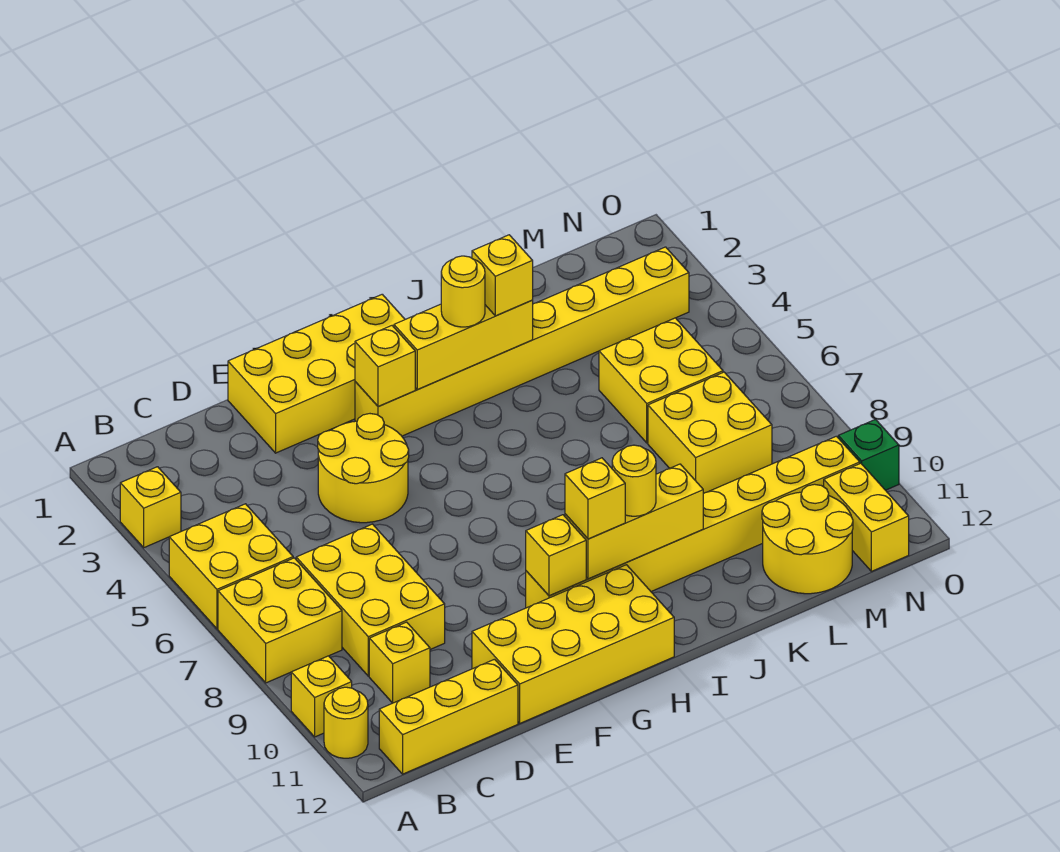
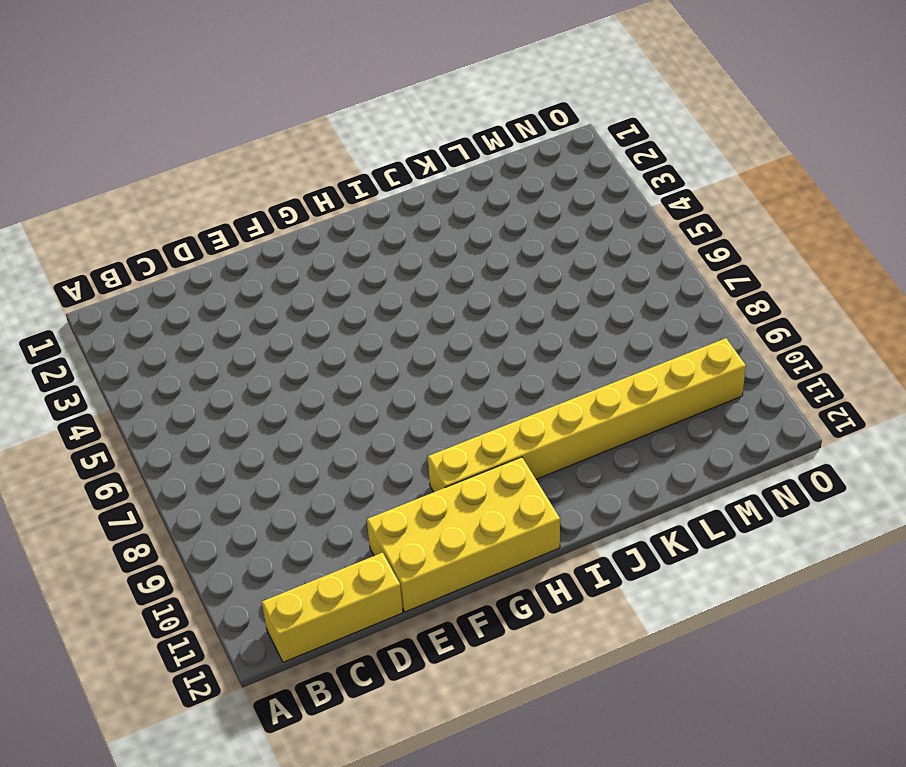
none -> yellow brick A3 level 1
none -> yellow brick A5:B6 level 1
none -> yellow brick A7:B8 level 1

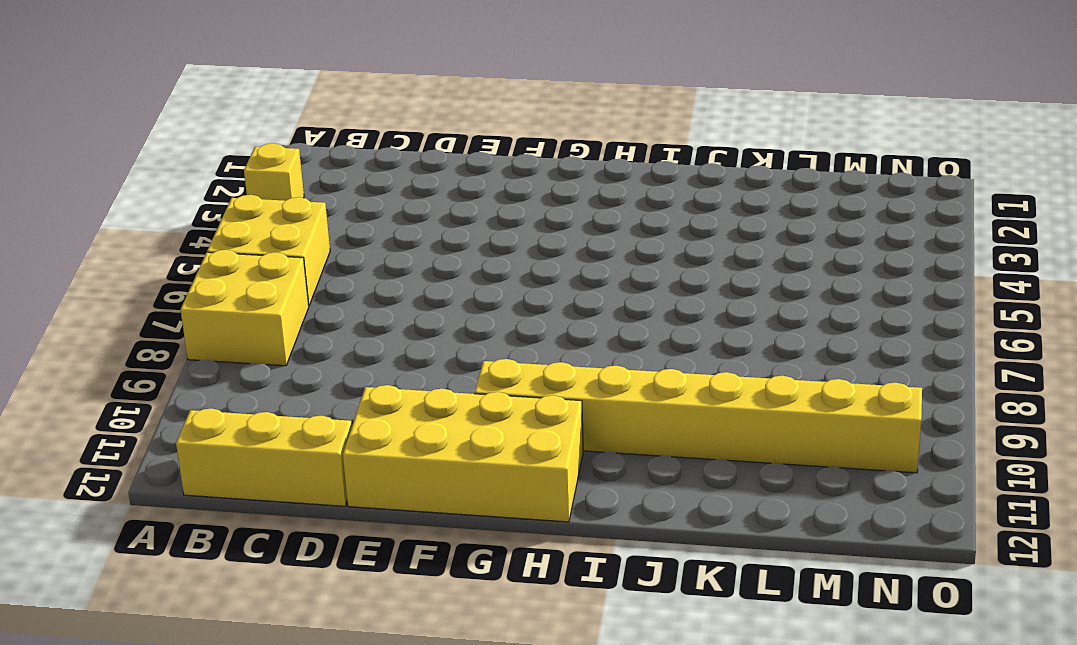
none -> yellow brick A10 level 1
none -> yellow round brick A11 level 1
none -> yellow brick C7:D9 level 1

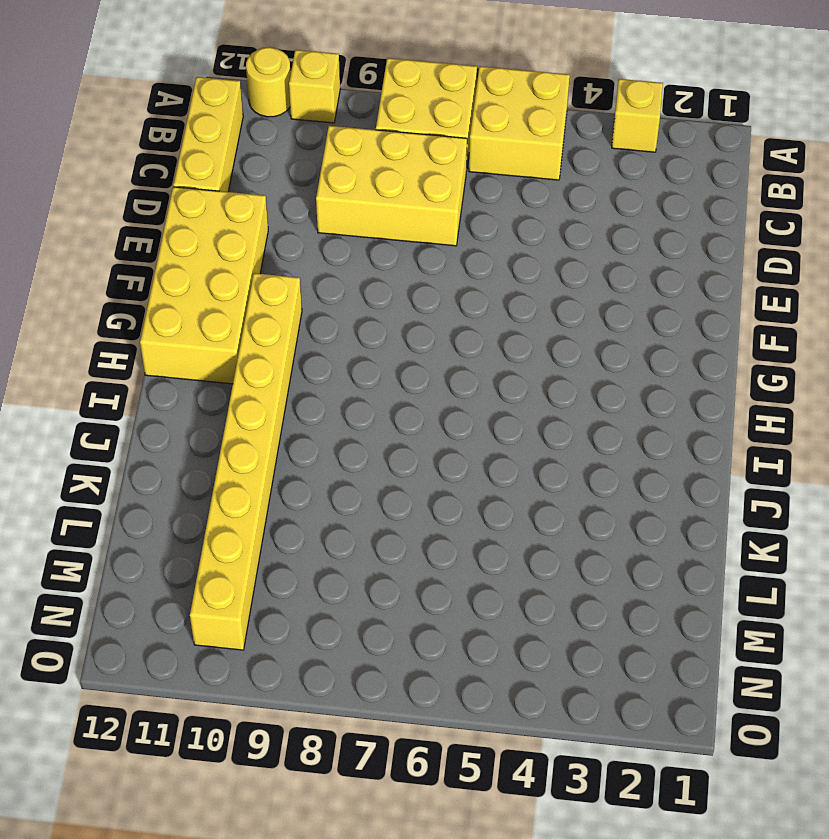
none -> yellow brick C10 level 1
none -> yellow brick E1:H2 level 1
none -> yellow round brick E4:F5 level 1

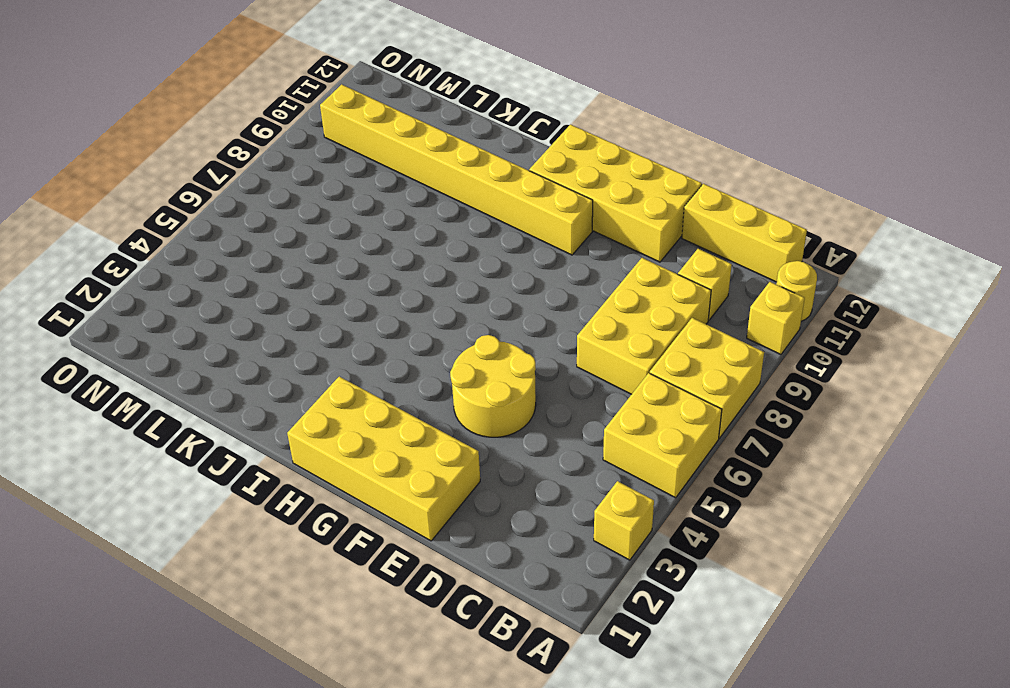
none -> yellow brick G3:N3 level 1
none -> yellow brick L5:M6 level 1
none -> yellow brick L7:M8 level 1

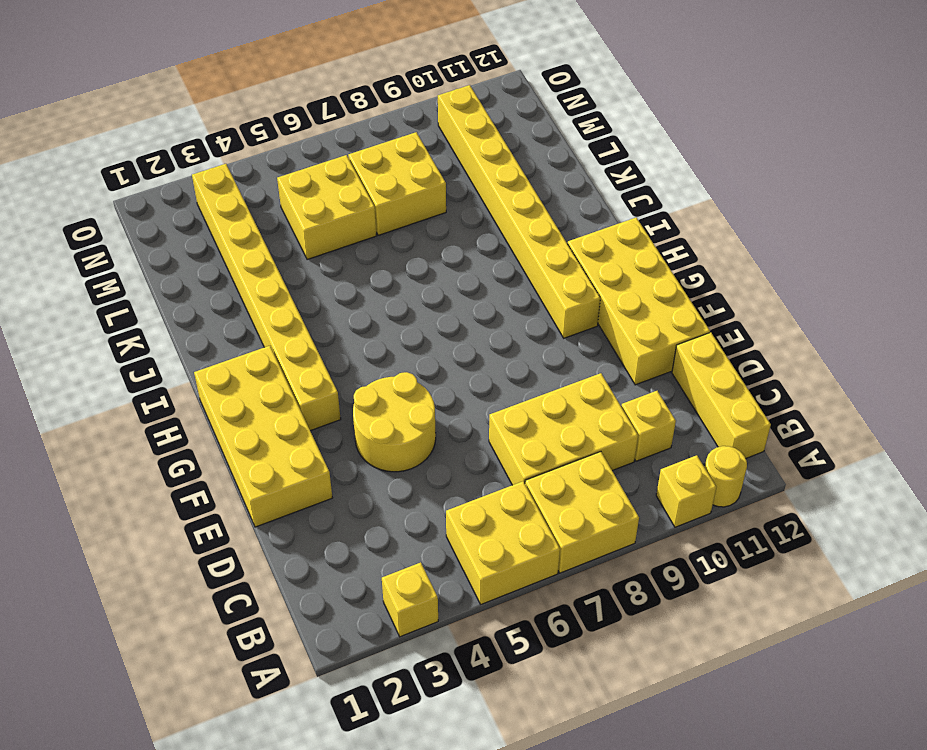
none -> yellow round brick L11:M12 level 1
none -> yellow brick N11:N12 level 1
none -> green brick O10 level 1

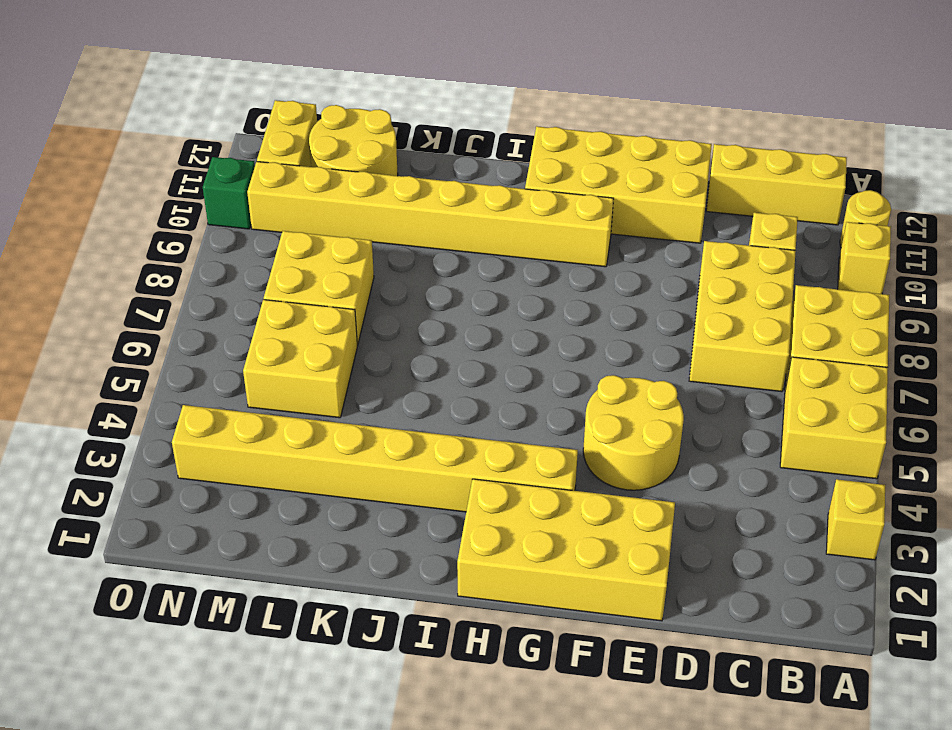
none -> yellow brick G3 level 2
none -> yellow brick G10 level 2
none -> yellow brick H3:J3 level 2

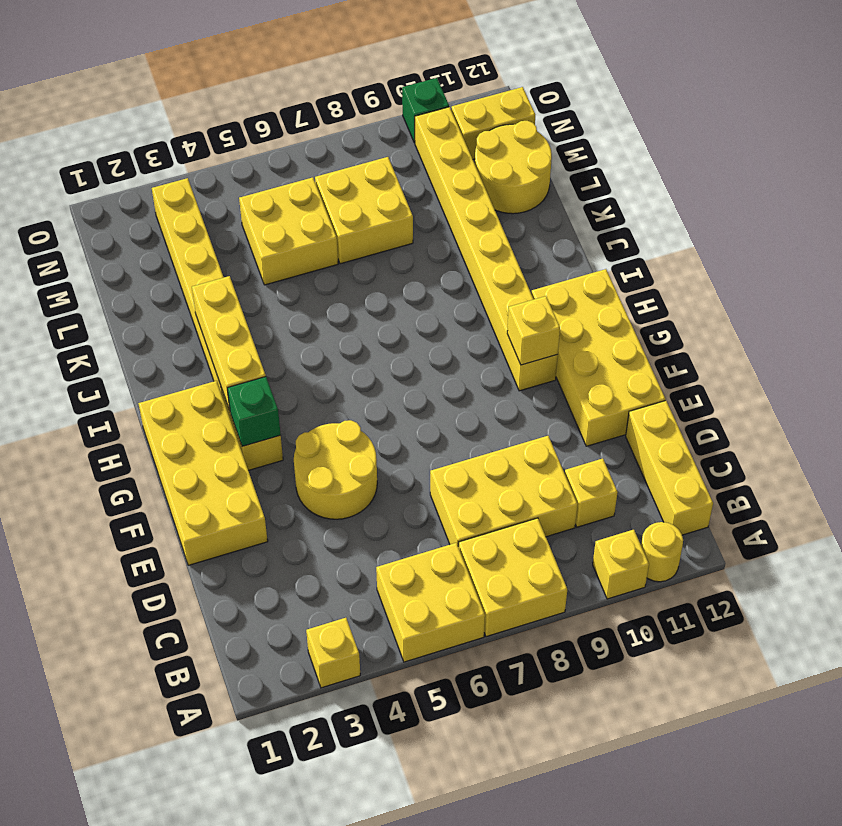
green brick G3 level 2 -> yellow brick G3 level 2
none -> yellow brick H10:J10 level 2
none -> yellow brick H10 level 3
none -> yellow round brick I3 level 3

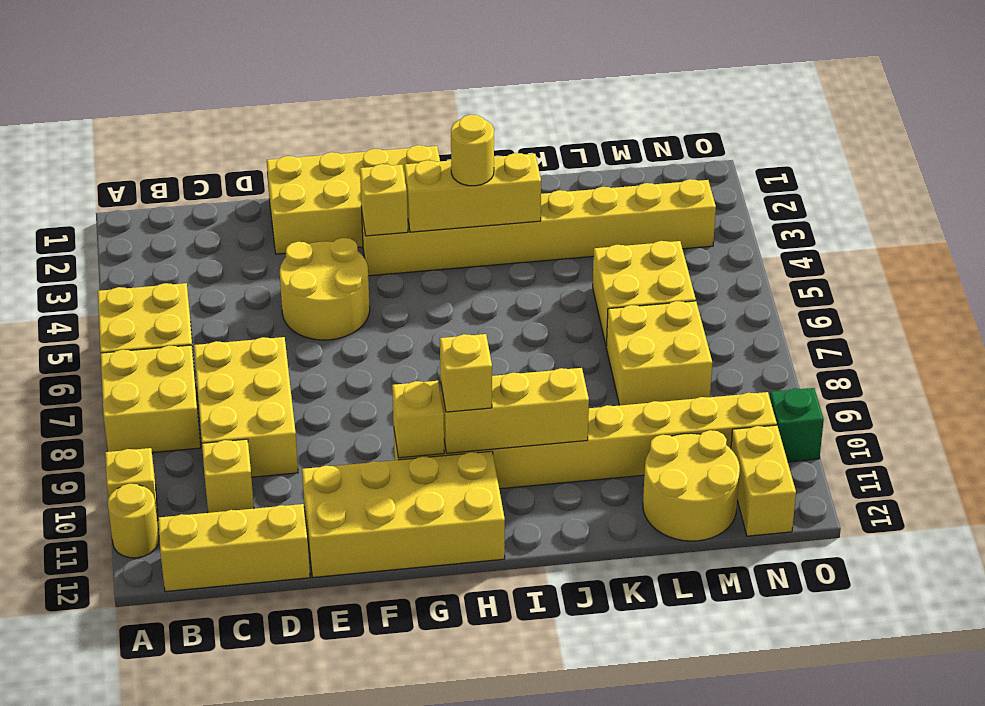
none -> yellow brick A3 level 1
none -> yellow round brick I10 level 3
none -> yellow brick J3 level 3

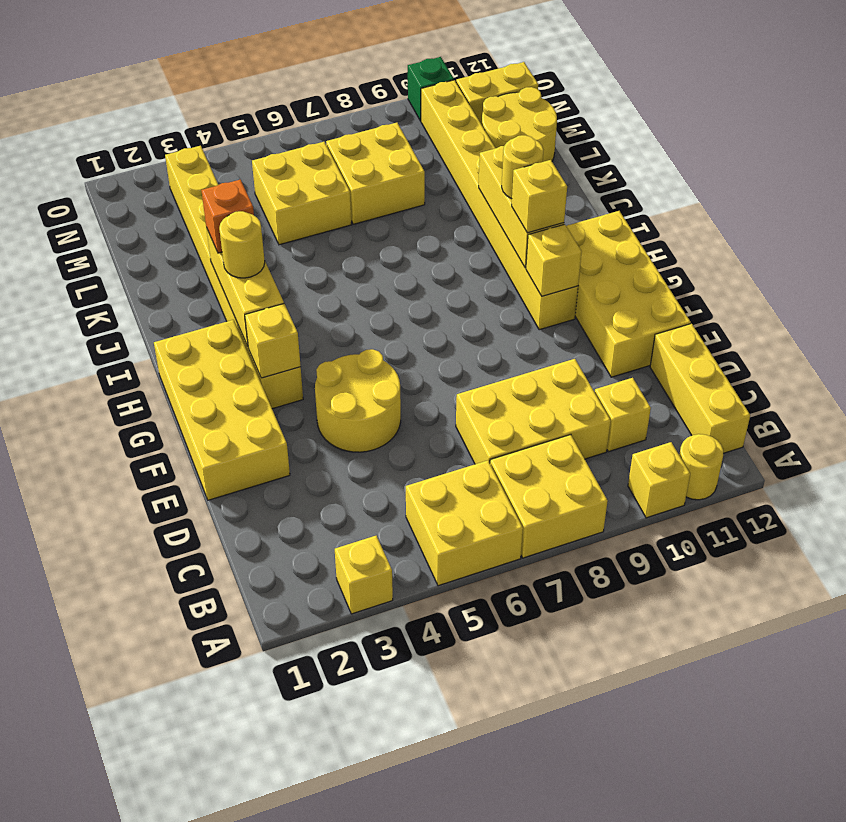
orange brick J3 level 3 -> yellow brick J3 level 3

